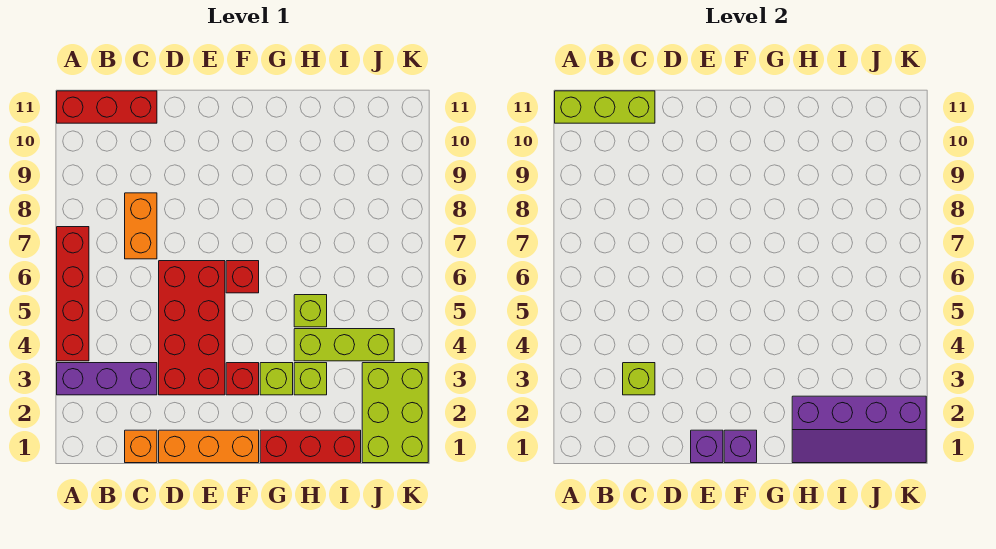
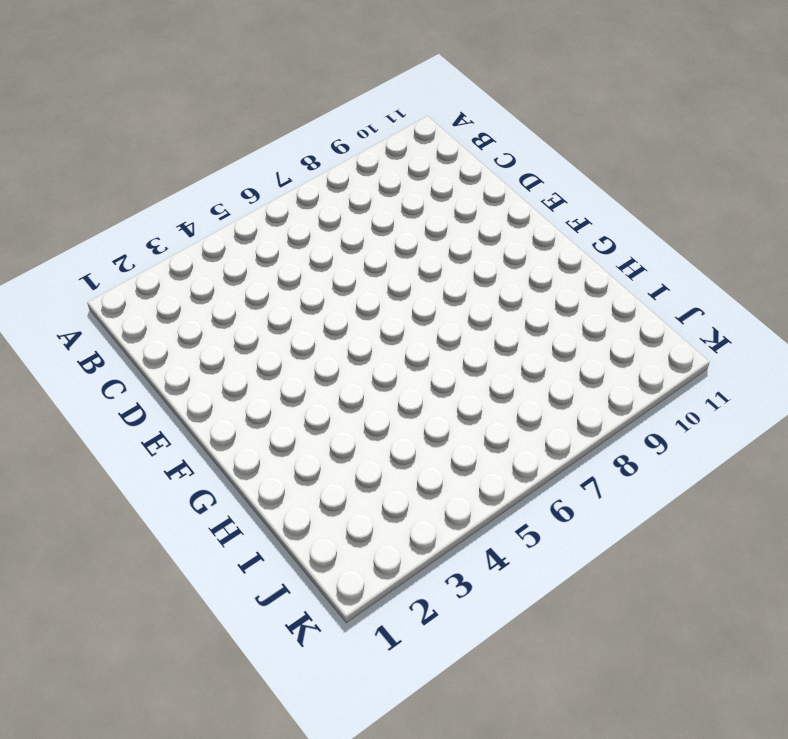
none -> purple brick A3:C3 level 1
none -> red brick A4:A7 level 1
none -> red brick A11:C11 level 1

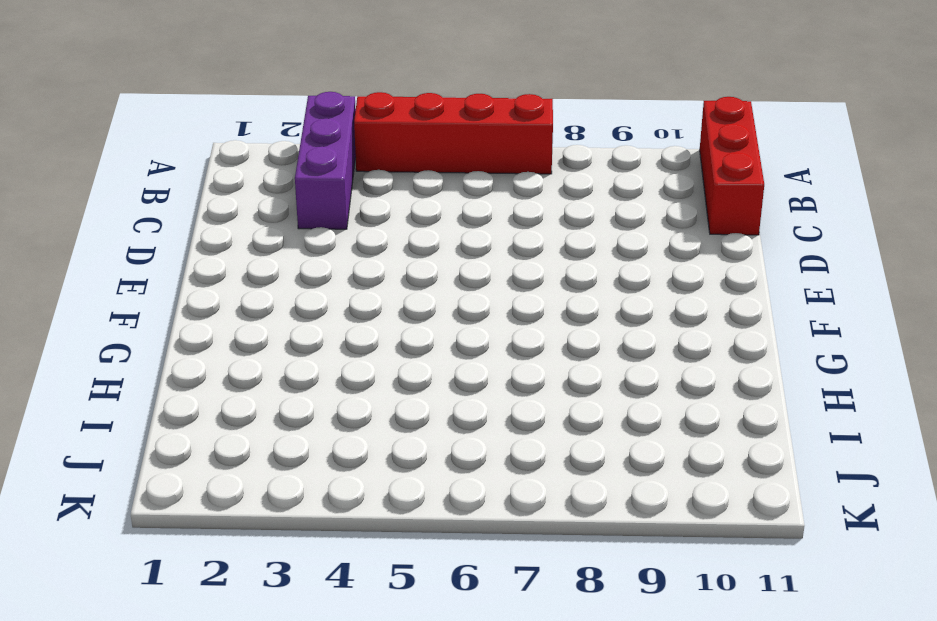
none -> orange brick C1 level 1
none -> orange brick C7:C8 level 1
none -> orange brick D1:F1 level 1

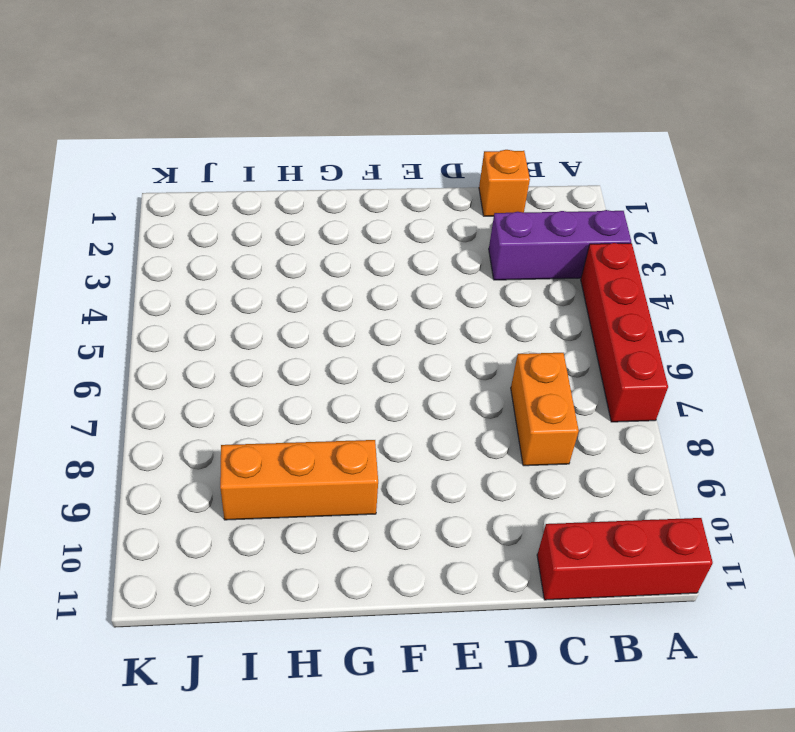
orange brick G9:I9 level 1 -> orange brick D1:F1 level 1
none -> red brick D3:E6 level 1
none -> red brick F3 level 1
none -> red brick F6 level 1

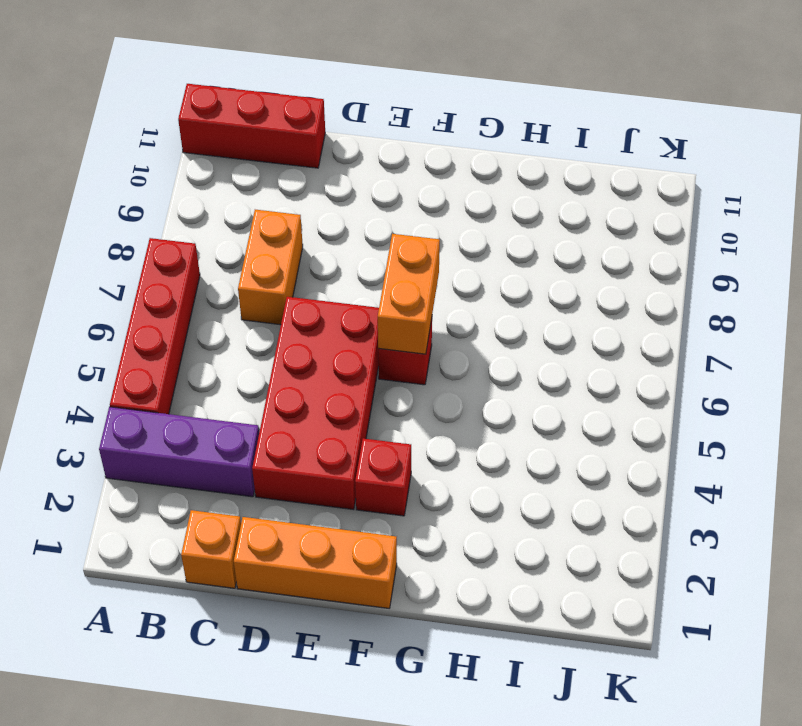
orange brick F6:F7 level 2 -> none
none -> red brick G1:I1 level 1
none -> lime brick G3 level 1
none -> lime brick H3 level 1

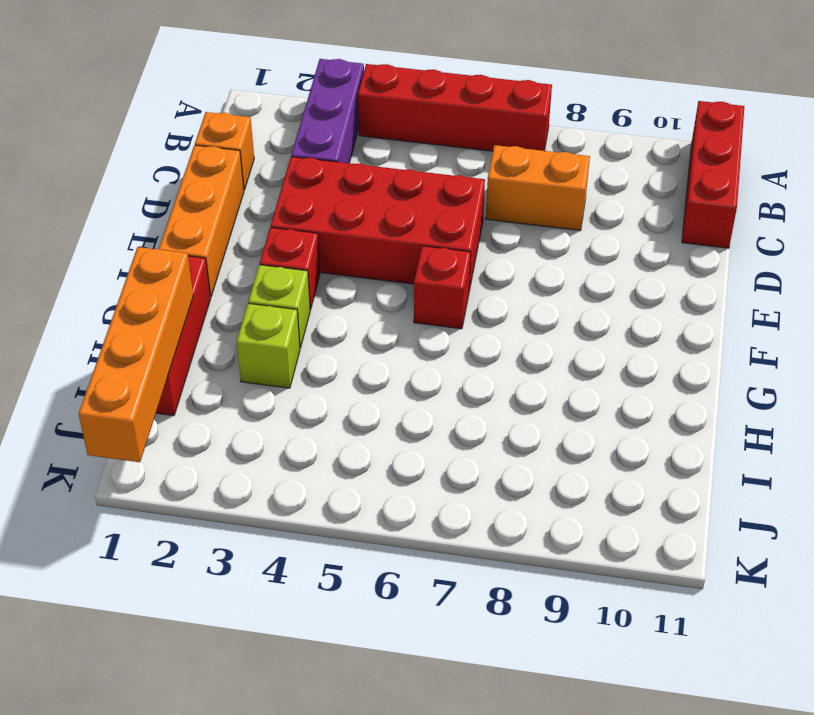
orange brick H1:K1 level 2 -> purple slope H1:K2 level 2 top 2
none -> lime brick H4:J4 level 1
none -> lime brick H5 level 1
none -> lime brick J1:K3 level 1

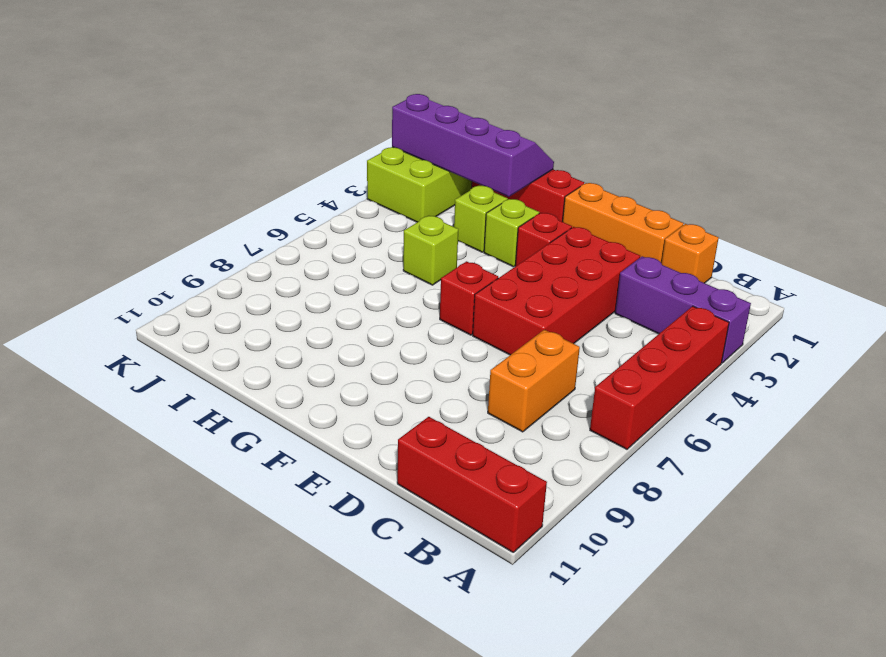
none -> lime brick H4:J4 level 1
none -> lime brick A11:C11 level 2
none -> lime brick C3 level 2

